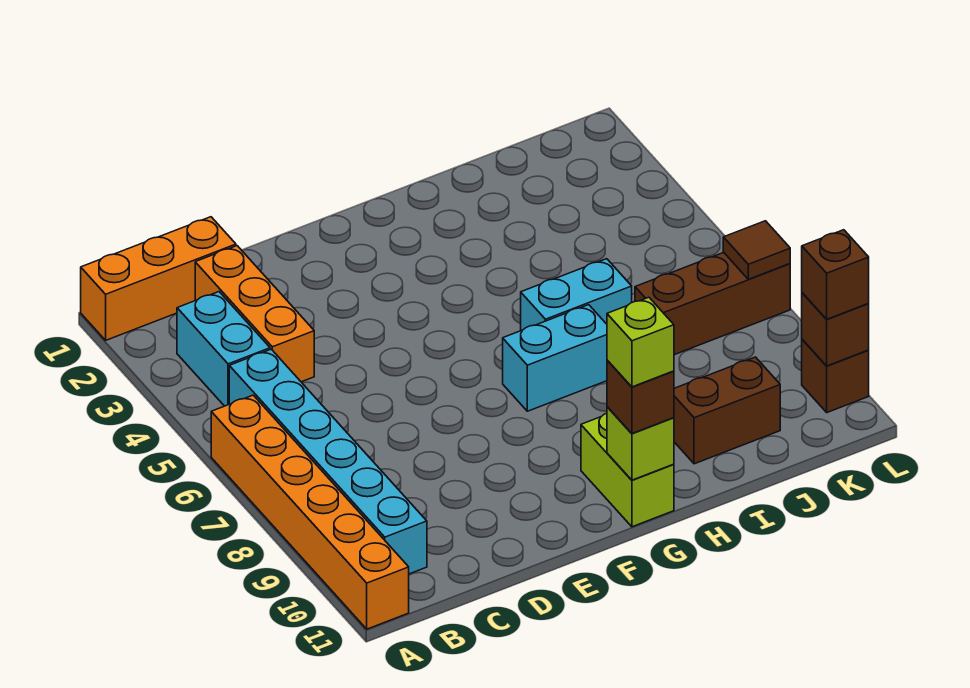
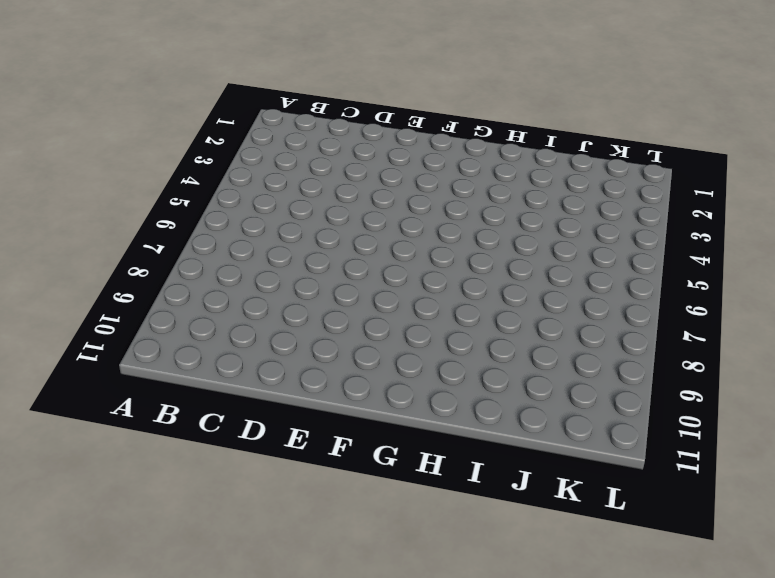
none -> orange brick A1:C1 level 1
none -> orange brick A6:A11 level 1
none -> cyan brick B3:B4 level 1

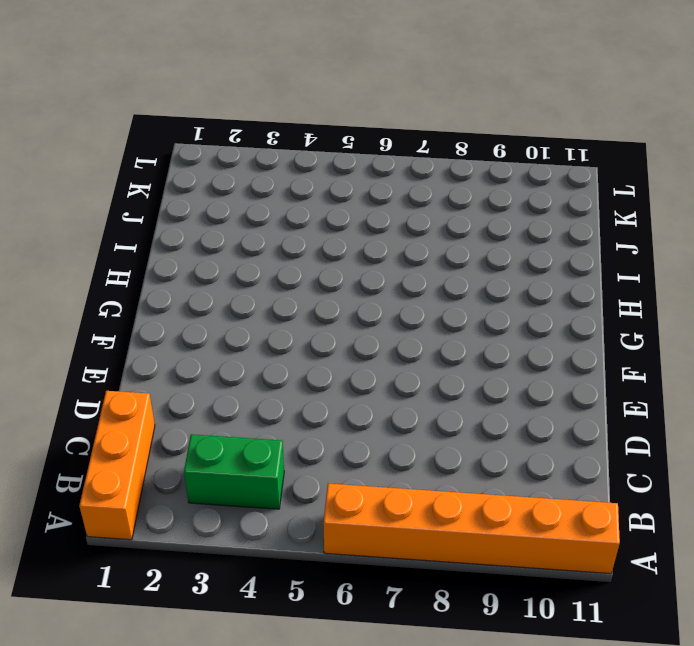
green brick B3:B4 level 1 -> cyan brick B3:B4 level 1
none -> cyan brick B5:B10 level 1
none -> orange brick C2:C4 level 1
none -> cyan brick G7:H7 level 1

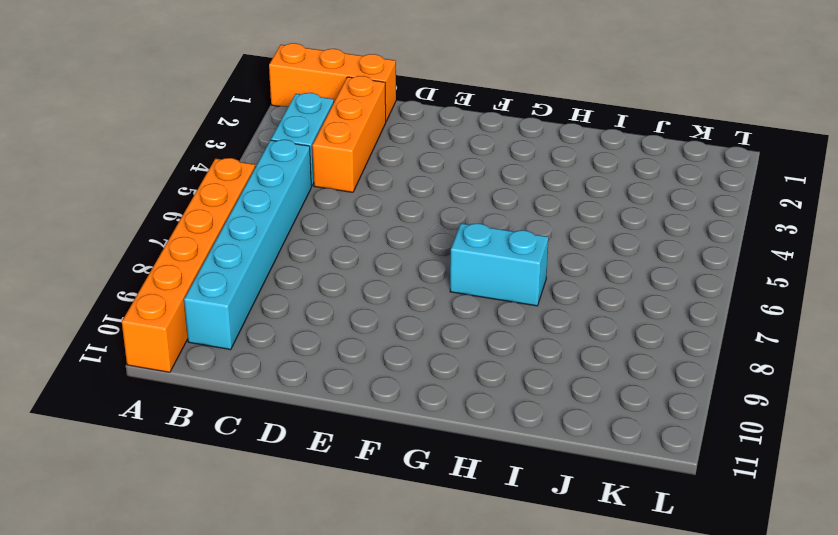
none -> lime brick G10:G11 level 1
none -> cyan brick H6:I6 level 1
none -> brown brick I10:J10 level 1

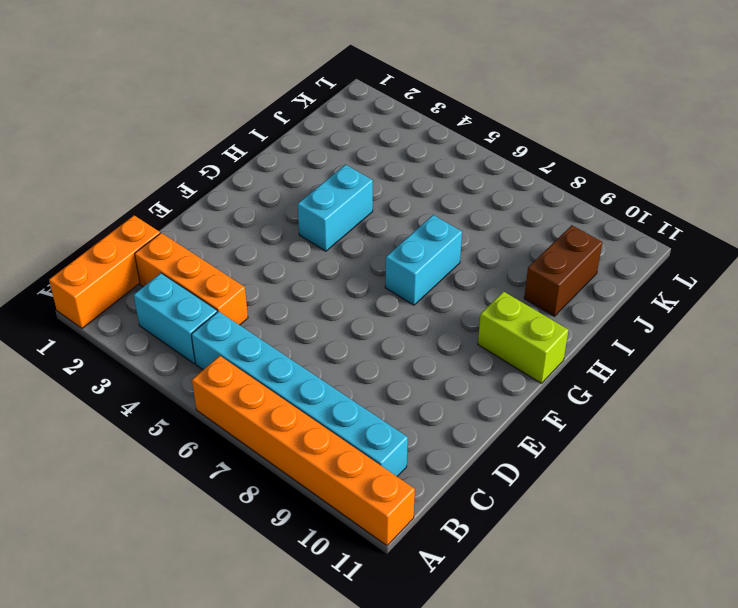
cyan brick G4:H4 level 1 -> cyan brick H6:I6 level 1
none -> brown brick J7:L7 level 1
none -> brown brick L10 level 1
none -> lime brick G11 level 2

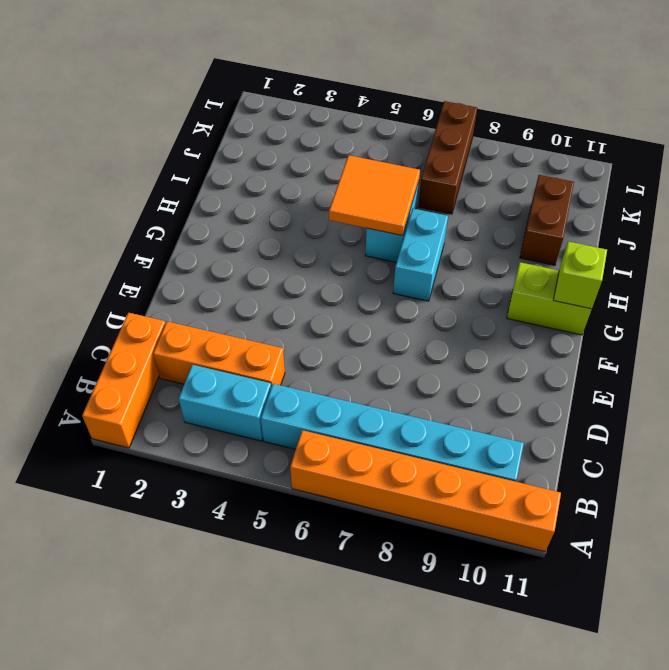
orange tile H5:I6 level 2 -> none
none -> brown brick L10 level 1
none -> brown tile L7 level 2
none -> brown brick L10 level 2

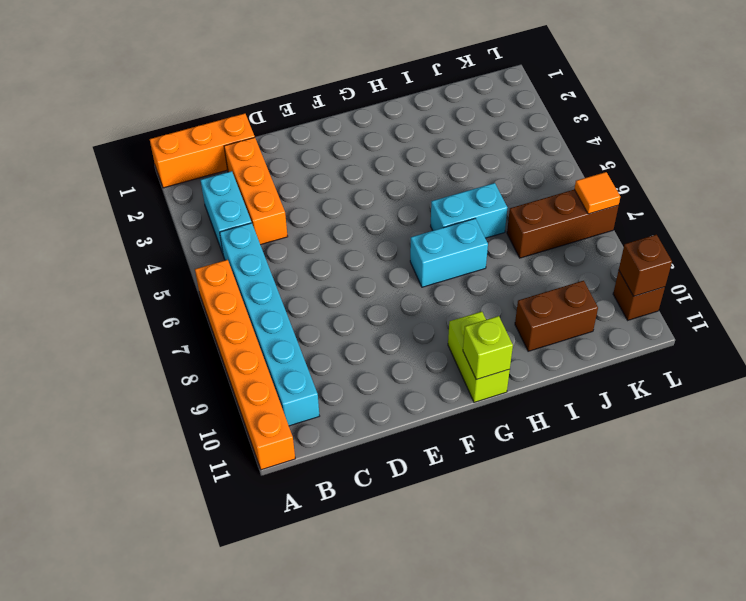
orange tile L7 level 2 -> brown tile L7 level 2
none -> brown brick G11 level 3
none -> brown brick L10 level 3
none -> lime brick G11 level 4

